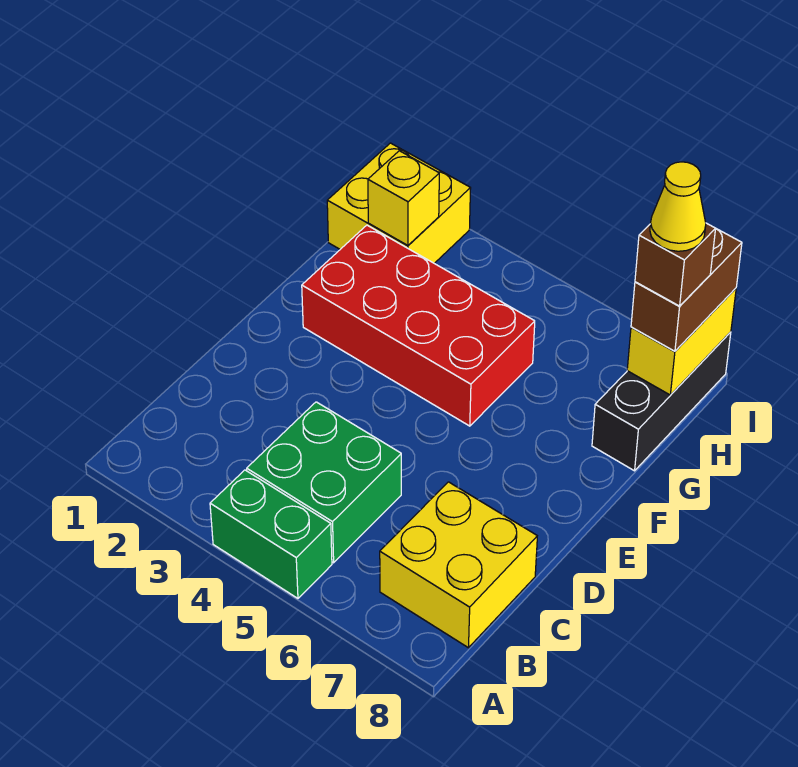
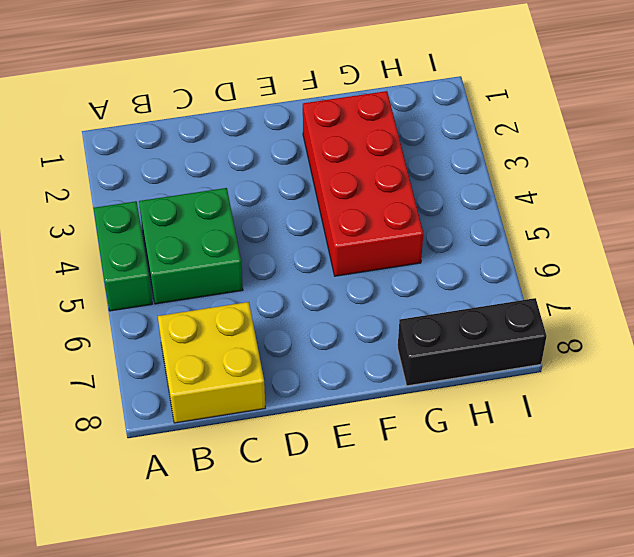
none -> yellow brick H1:I2 level 1
none -> yellow brick H2 level 2

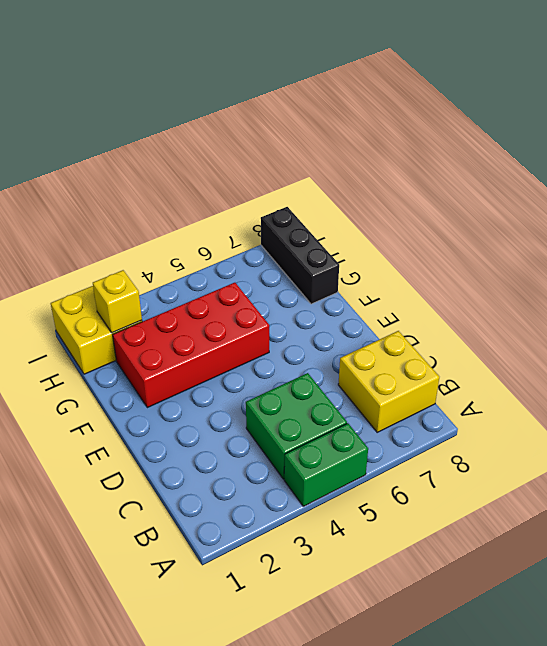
none -> yellow brick H8:I8 level 2
none -> brown brick H8:I8 level 3

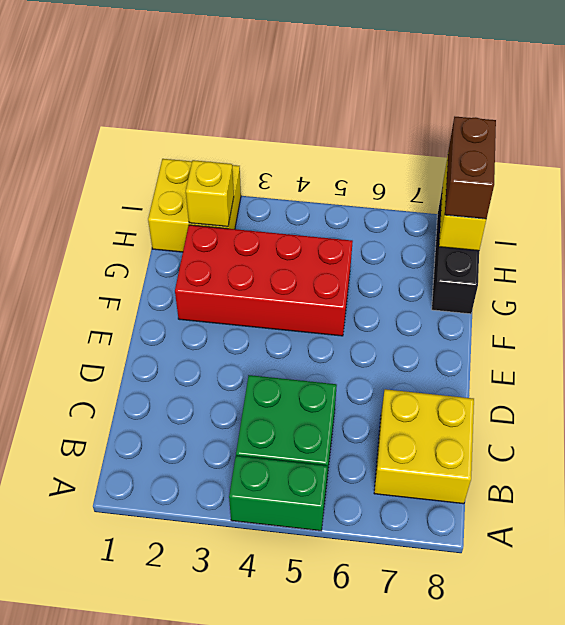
none -> brown brick H8 level 4
none -> yellow cone H8 level 5

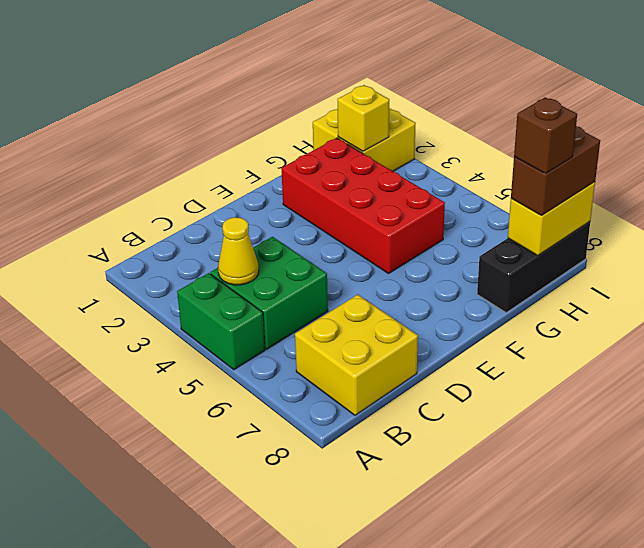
yellow cone B4 level 2 -> yellow cone H8 level 5

